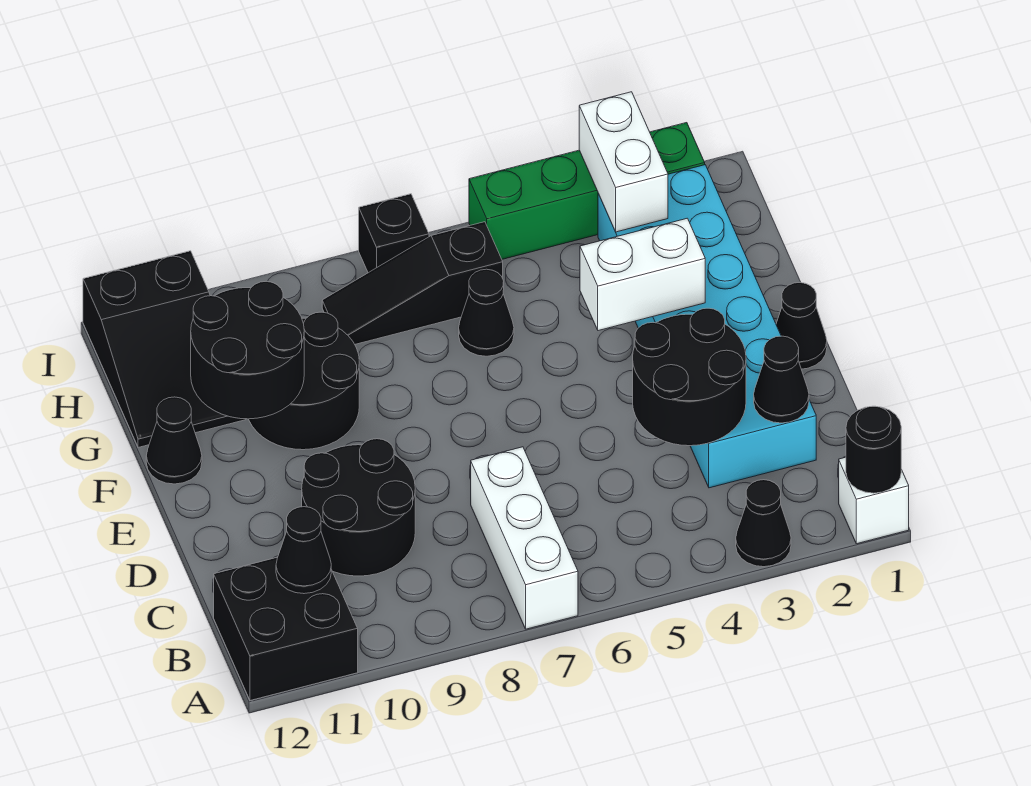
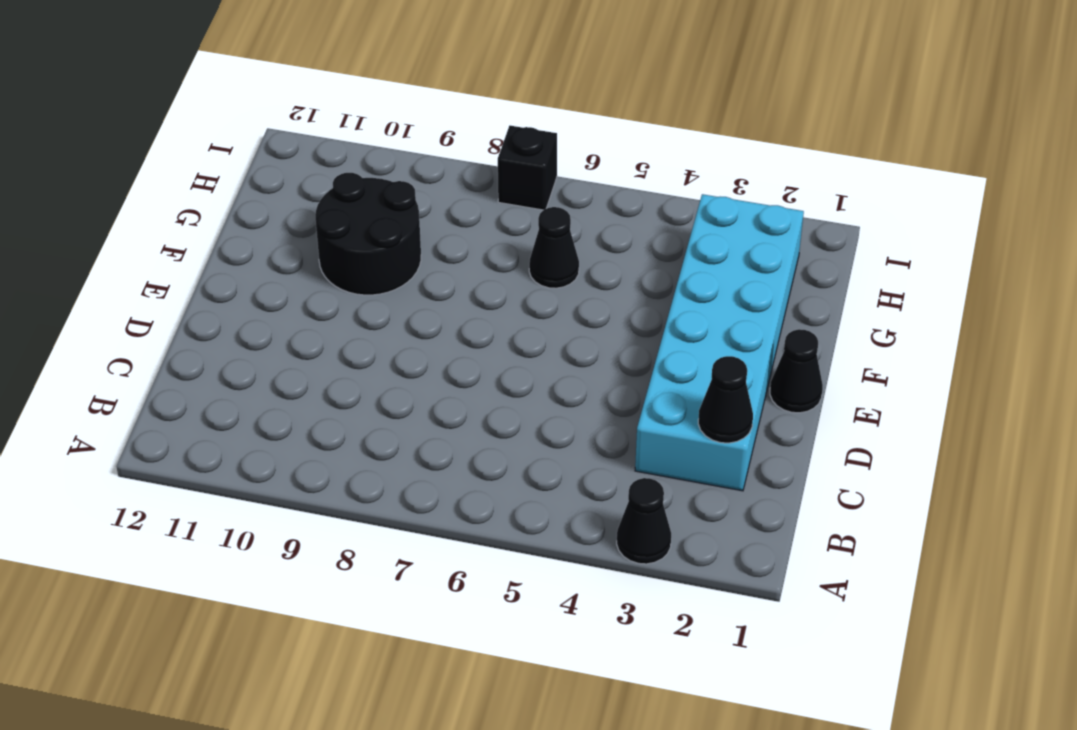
none -> white brick A1 level 1
none -> white brick A7:C7 level 1
none -> black brick A11:B12 level 1

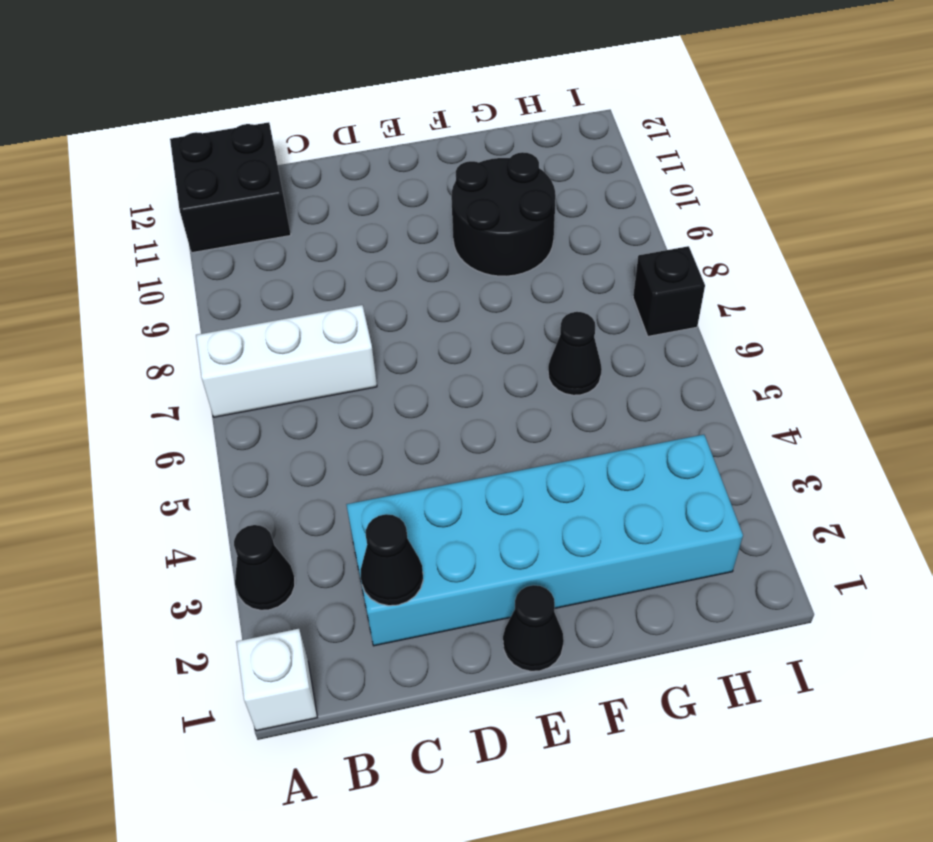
none -> black round brick C9:D10 level 1
none -> black cone F12 level 1
none -> black slope G11:I12 level 1 top I

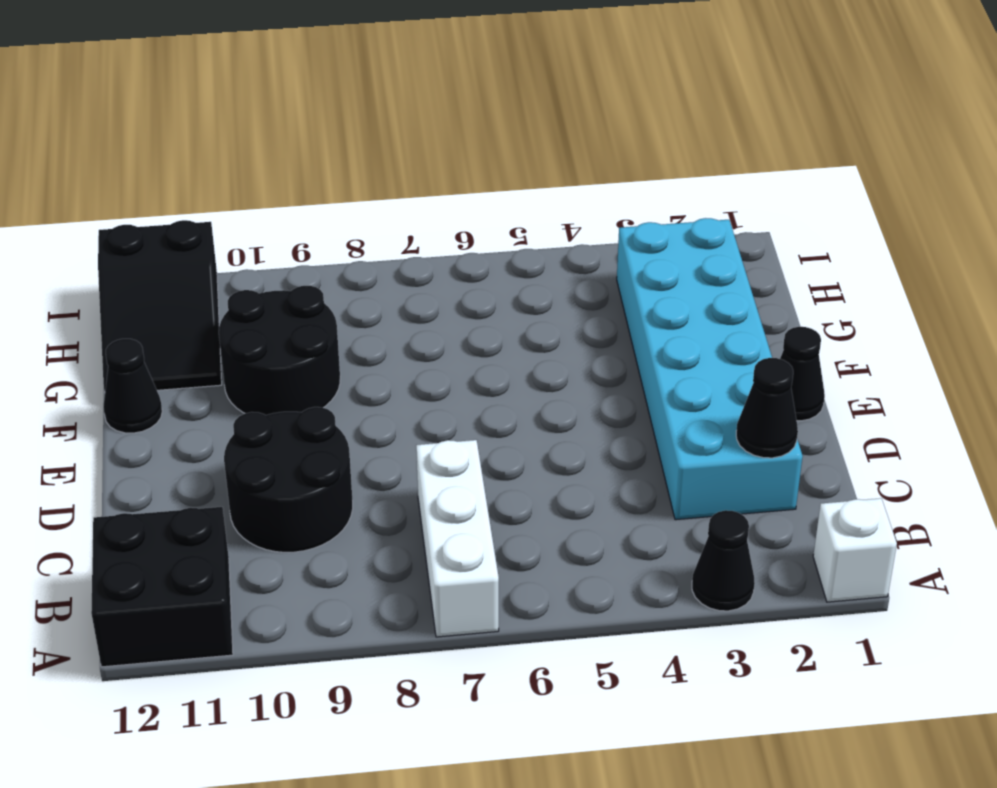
none -> black cone G6 level 1
none -> black slope H6:H8 level 1 top 6
none -> green brick I2:I5 level 1

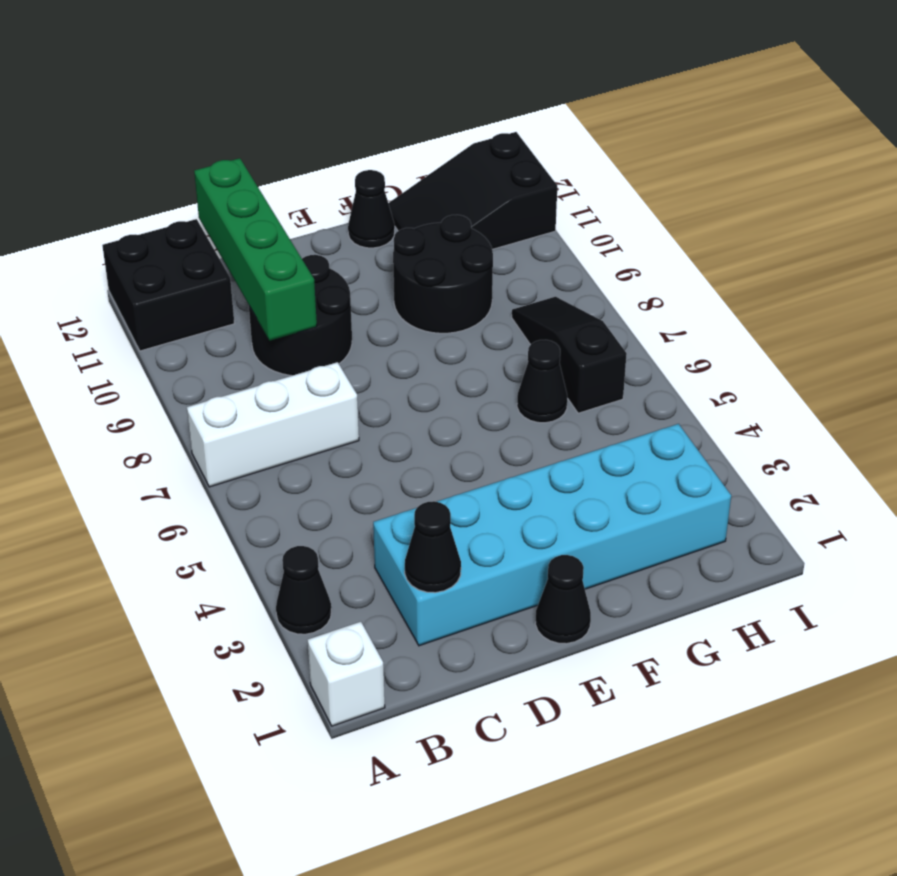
green brick C9:C12 level 2 -> green brick I2:I5 level 1
none -> black brick I7 level 1
none -> black round brick A1 level 2
none -> black cone B11 level 2

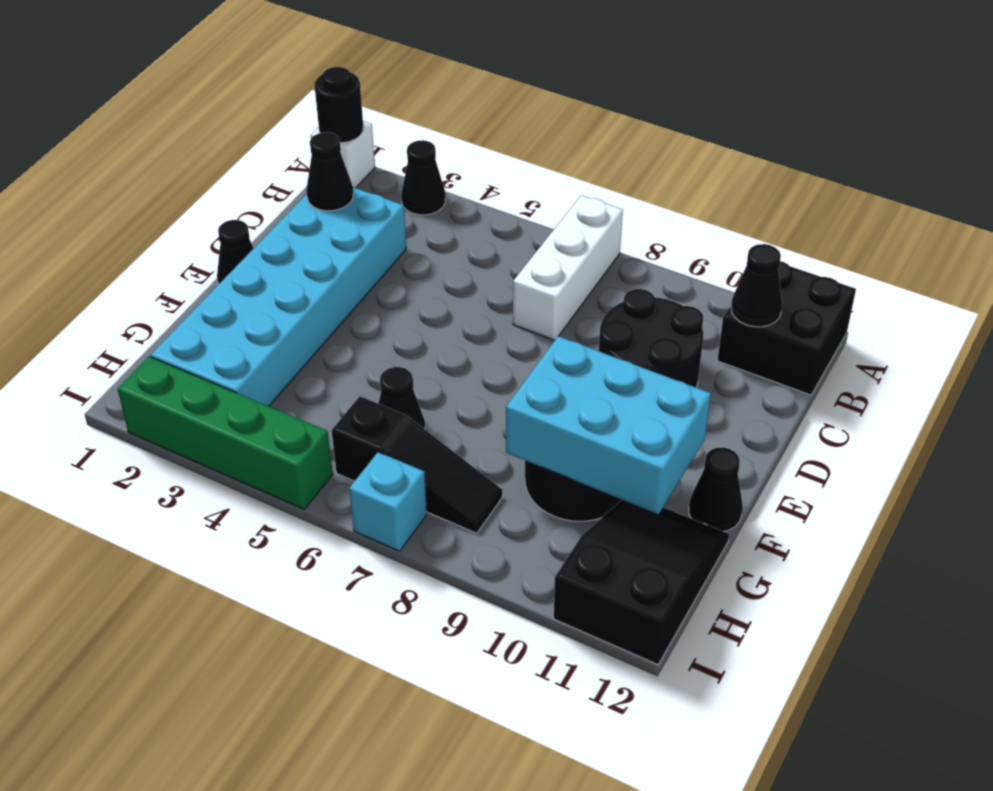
cyan brick F9:G11 level 2 -> black round brick F10:G11 level 2
cyan brick I7 level 1 -> black brick I7 level 1
none -> black round brick C3:D4 level 2
none -> white brick F3:F4 level 2
none -> white brick H3:I3 level 2

